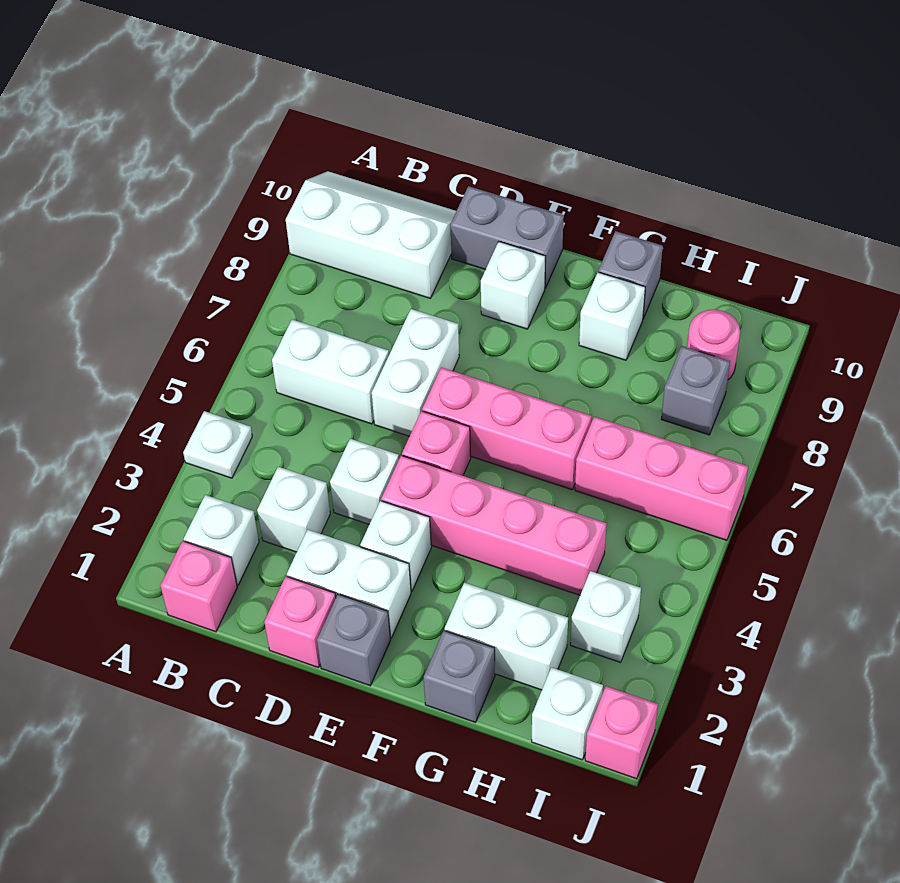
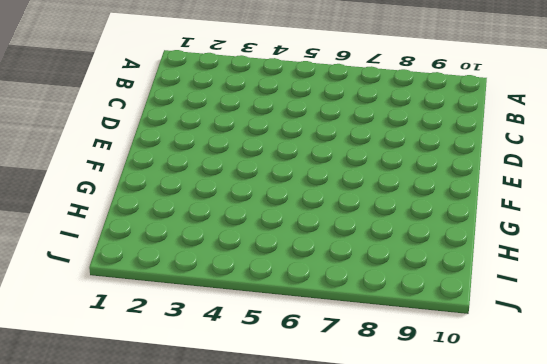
none -> white plate A4 level 1
none -> white slope A9:C10 level 1 top 9
none -> pink brick B1 level 1

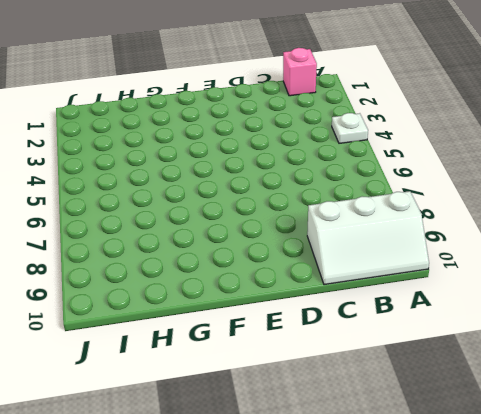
none -> white brick B2 level 1
none -> white brick B6:C6 level 1
none -> white brick C3 level 1

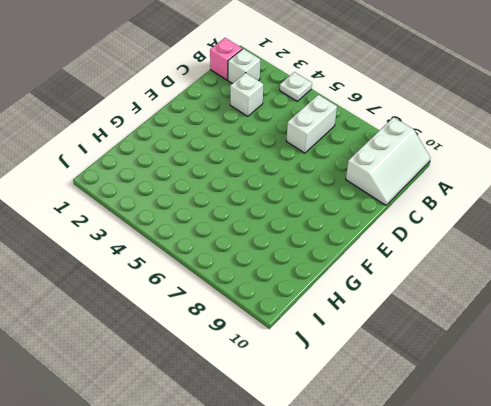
none -> pink brick D1 level 1
none -> white brick D2:E2 level 1
none -> white brick D4 level 1

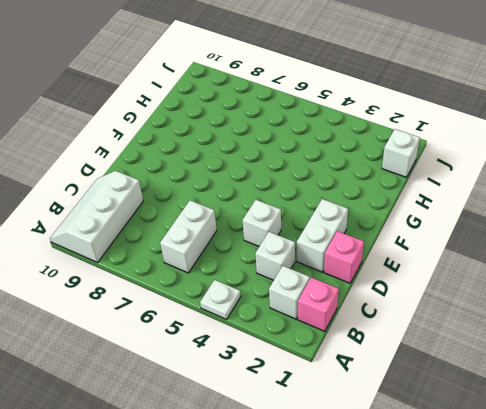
none -> white brick D6:D7 level 1
none -> grey brick D10:E10 level 1
none -> grey brick E1 level 1

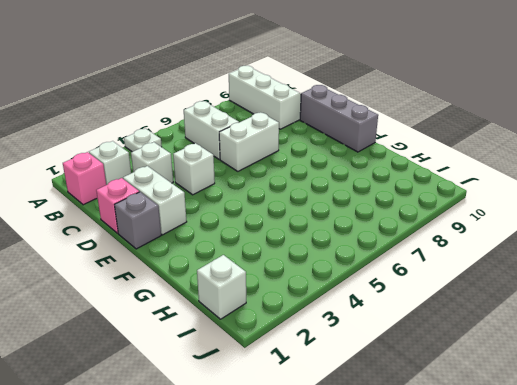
grey brick D10:F10 level 1 -> grey brick D10:E10 level 1
none -> white brick E3 level 1
none -> pink brick E4:H4 level 1
none -> pink brick E5 level 1

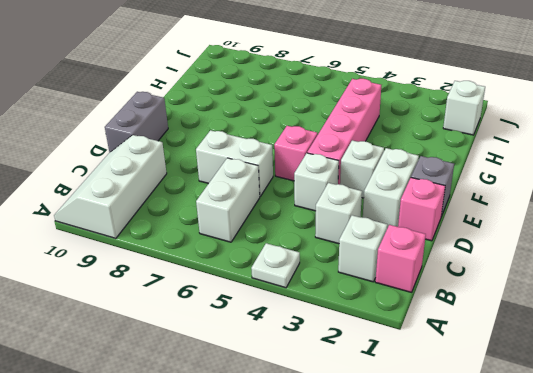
none -> pink brick E6:G6 level 1
none -> white brick E9 level 1
none -> grey brick G1 level 1

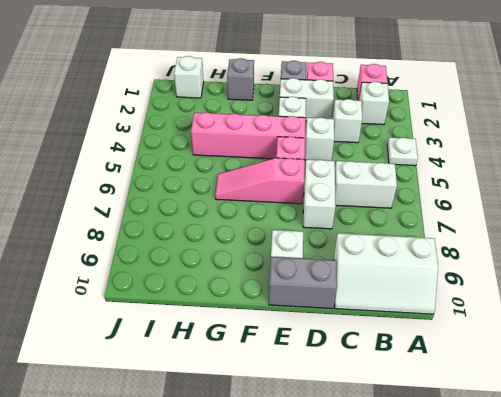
pink slope E6:G6 level 1 top E -> pink brick E6:G6 level 1
none -> white brick G2:H2 level 1
none -> white brick G9 level 1
none -> grey brick G10 level 1

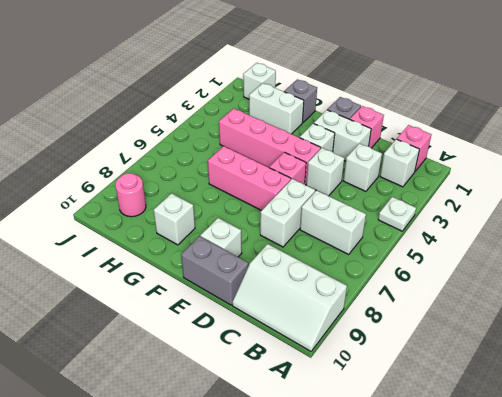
none -> grey brick G10 level 1
none -> pink brick H6:J6 level 1
none -> white brick I3 level 1

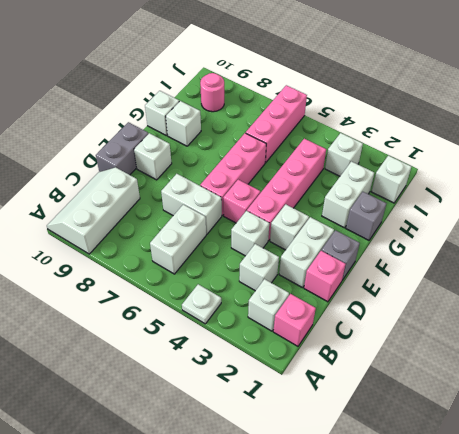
white brick G10 level 1 -> grey brick G10 level 1
none -> grey brick I8 level 1
none -> pink brick J1 level 1

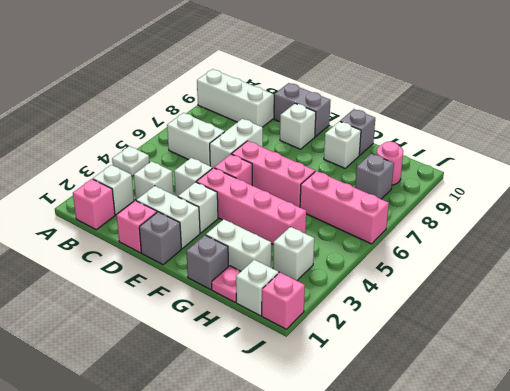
pink plate H1 level 1 -> none

